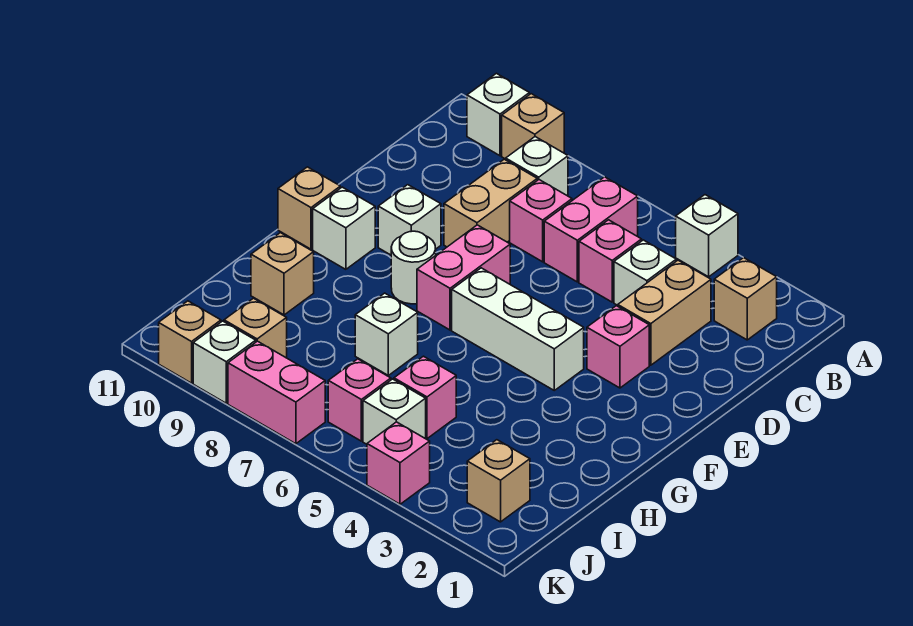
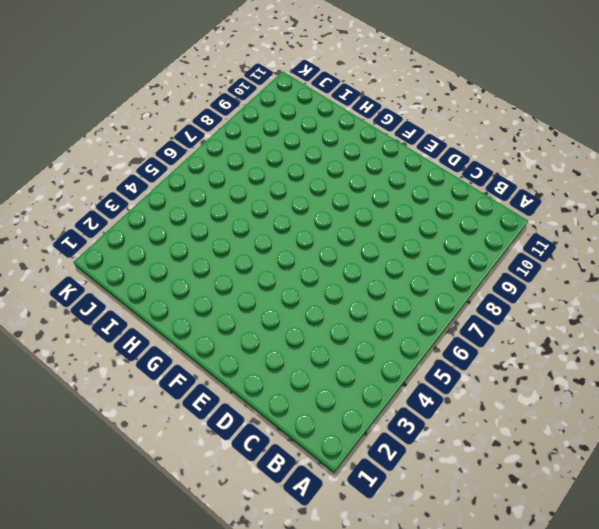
none -> white brick A4 level 1
none -> tan brick A9 level 1
none -> white brick A10 level 1

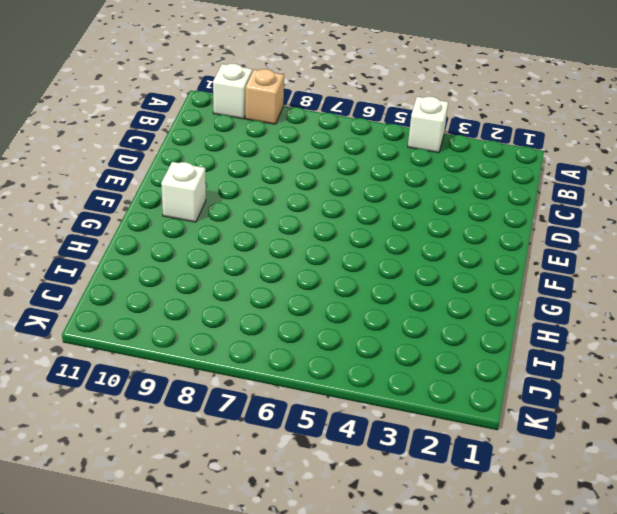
none -> tan brick B2 level 1
none -> pink brick B6:C6 level 1
none -> white brick B8 level 1

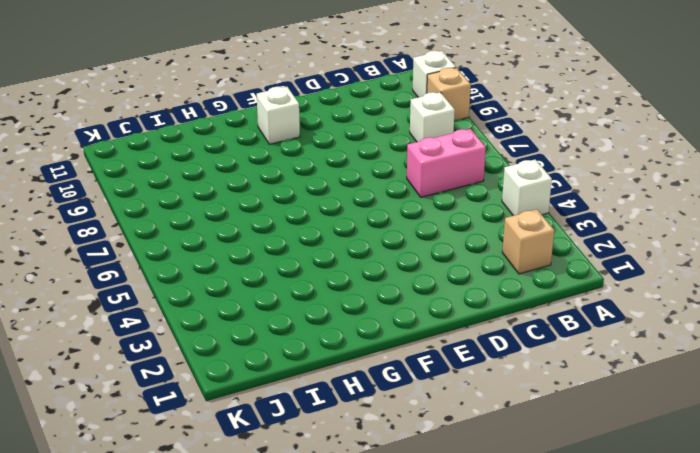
none -> tan brick C3:D3 level 1
none -> white brick C4 level 1
none -> pink brick C5 level 1

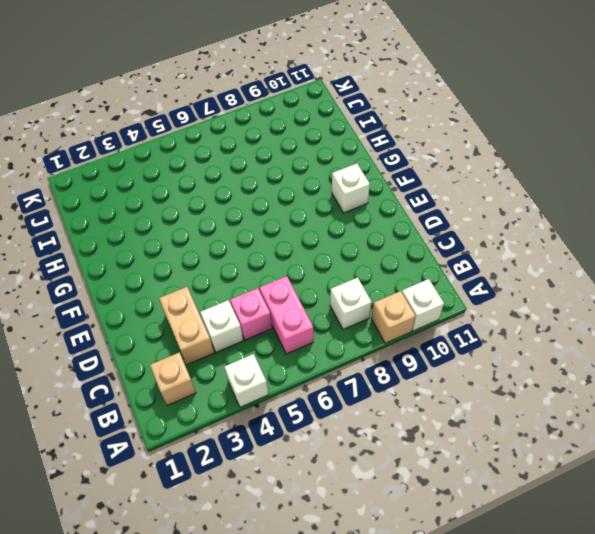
none -> pink brick C7 level 1
none -> tan brick C8:D8 level 1
none -> pink brick E3 level 1

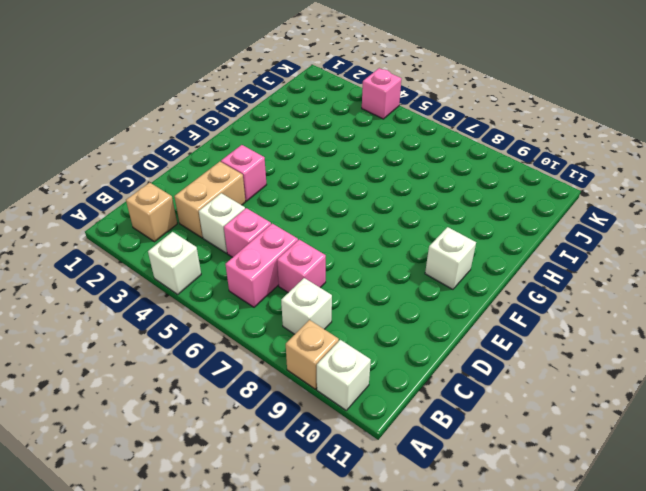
none -> tan brick C8:D8 level 1
none -> pink brick E7:F7 level 1
none -> white brick E9 level 1

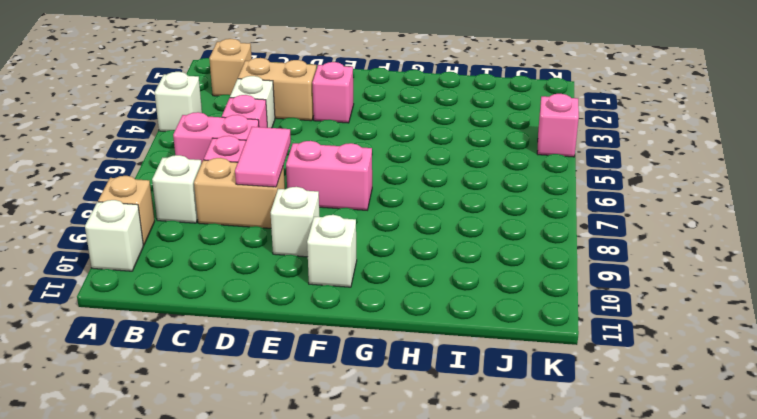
pink tile D7:D8 level 2 -> none
none -> white brick F4:F6 level 1
none -> white round brick F8 level 1
none -> tan brick F11 level 1

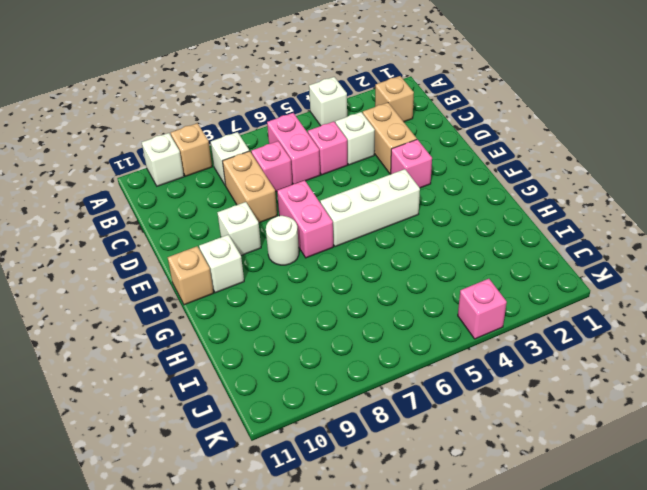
none -> white brick H7 level 1
none -> tan brick H10 level 1
none -> pink brick I5 level 1

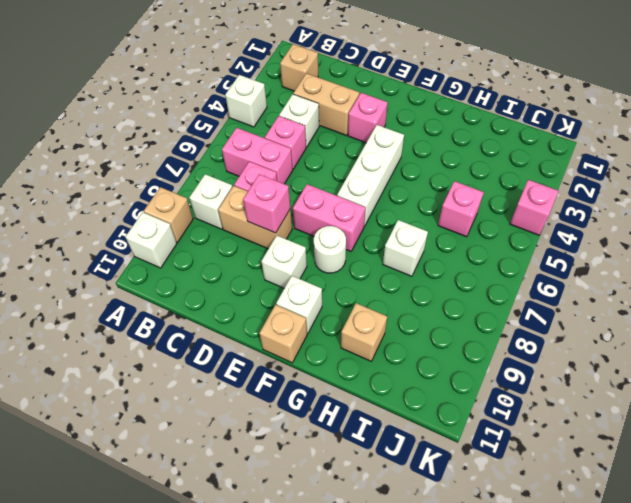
pink brick D8 level 2 -> pink brick J6 level 1
none -> tan brick J2 level 1
none -> white brick J5 level 1
none -> tan brick J9 level 1

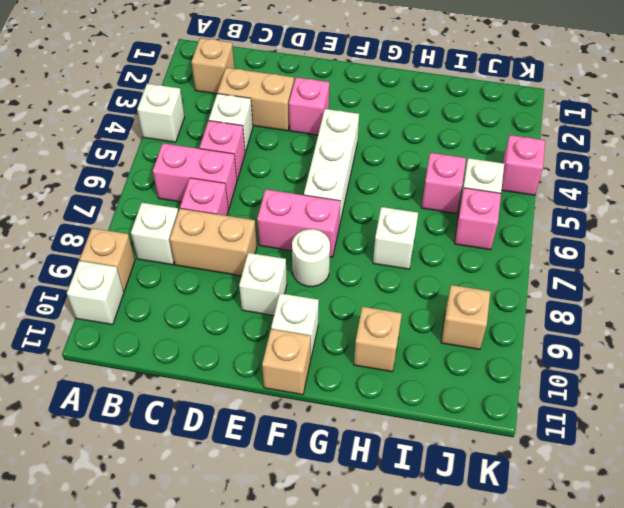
none -> tan brick J2 level 1
none -> pink brick K7:K8 level 1
none -> white brick K9 level 1

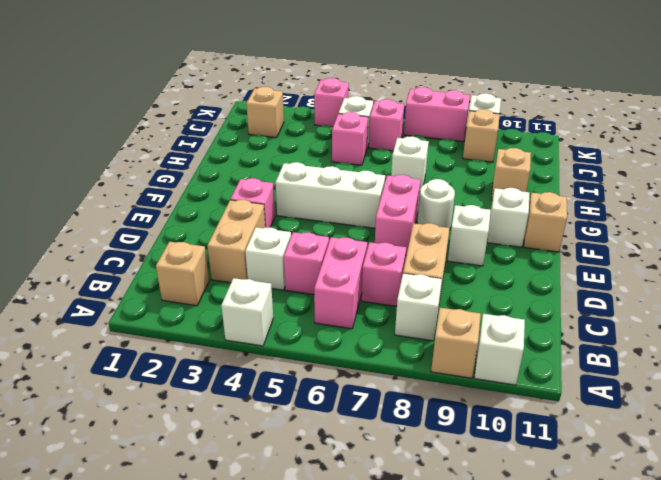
none -> tan brick K10 level 1

